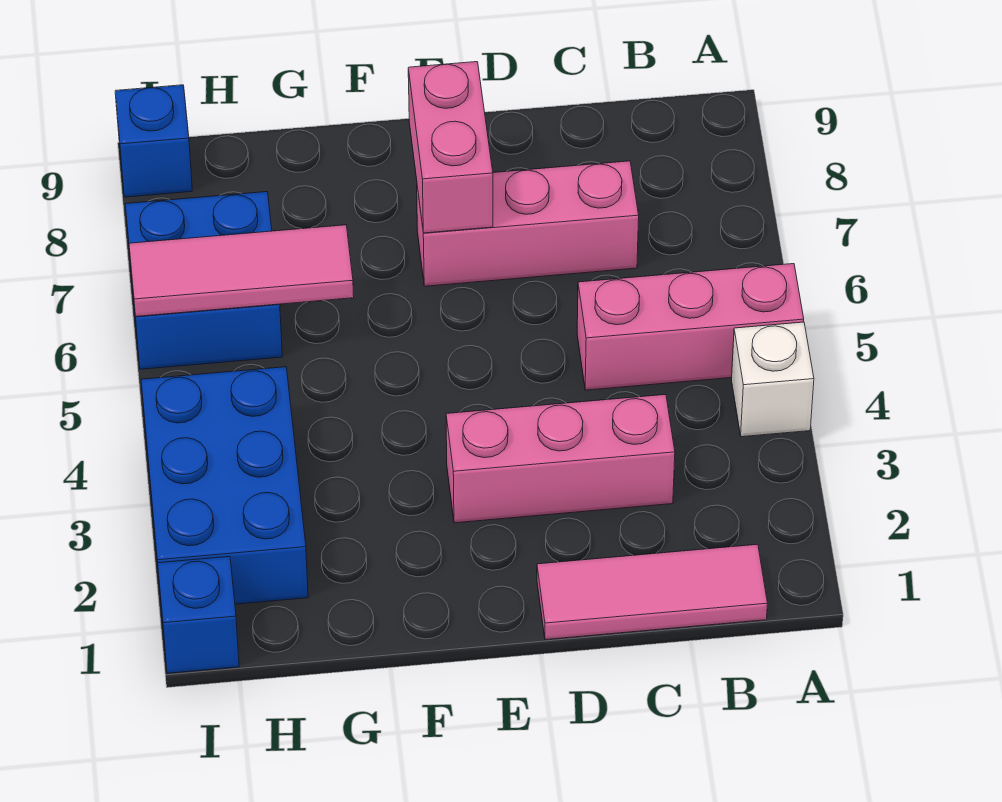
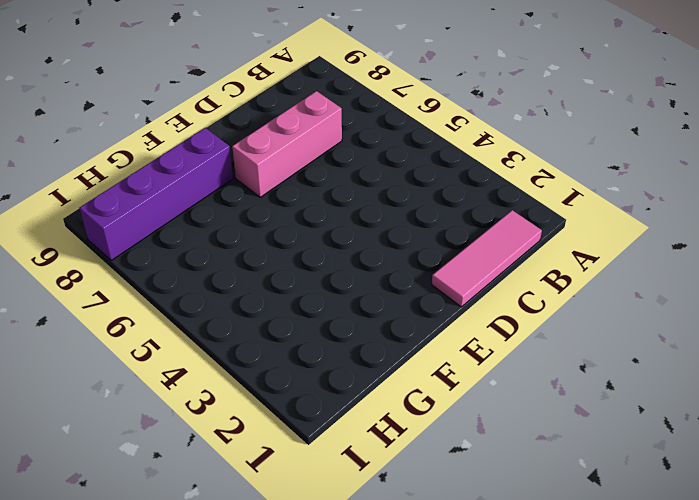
purple brick F8:I8 level 1 -> none
none -> white brick A4 level 1
none -> pink brick A5:C5 level 1

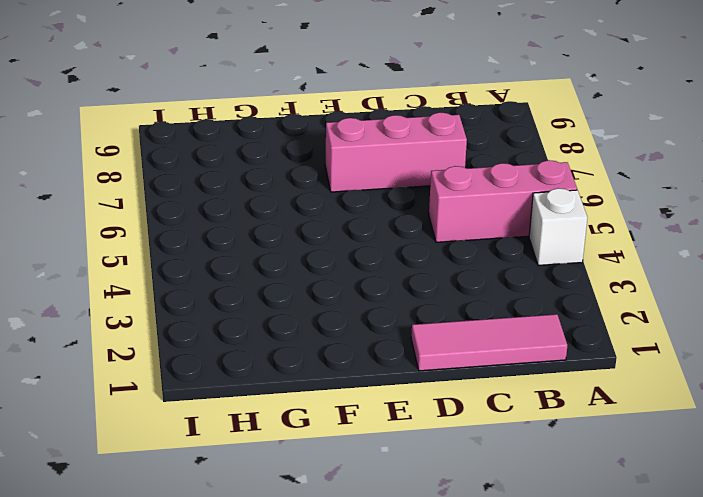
none -> pink brick C3:E3 level 1
none -> blue brick H2:I4 level 1

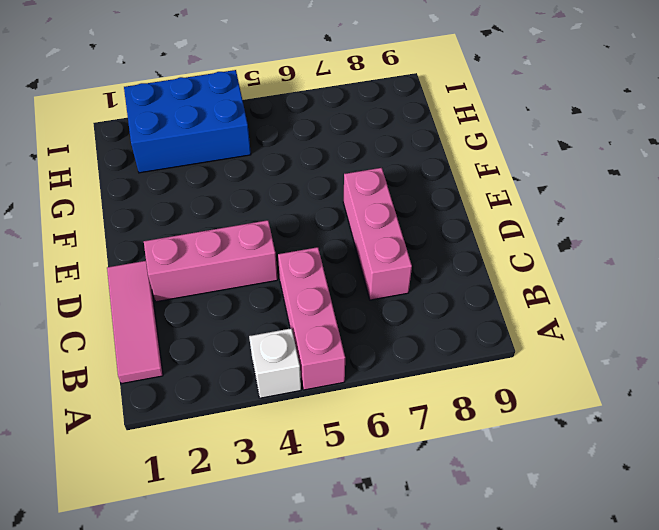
pink brick D2:D4 level 1 -> pink brick C3:E3 level 1
none -> blue brick H6:I7 level 1
none -> blue brick I1 level 1

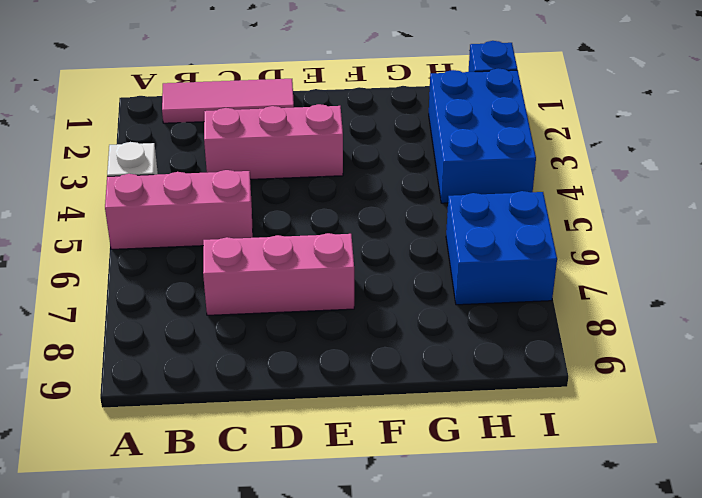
none -> blue brick I9 level 1
none -> pink brick E7:E8 level 2

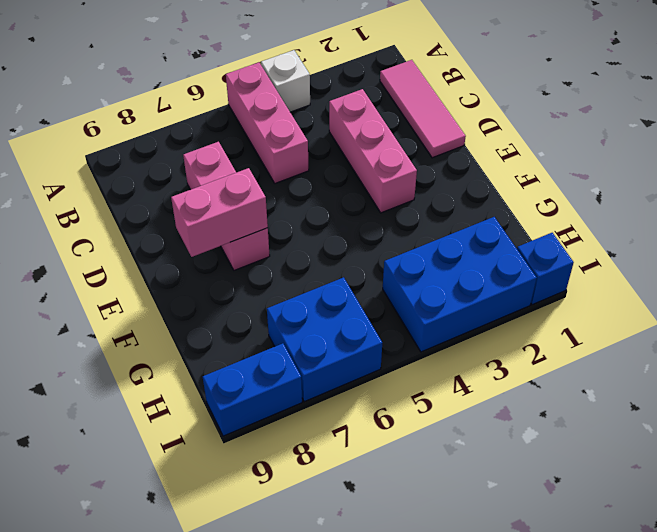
blue brick I8:I9 level 1 -> blue brick I9 level 1
none -> pink tile G6:I6 level 2

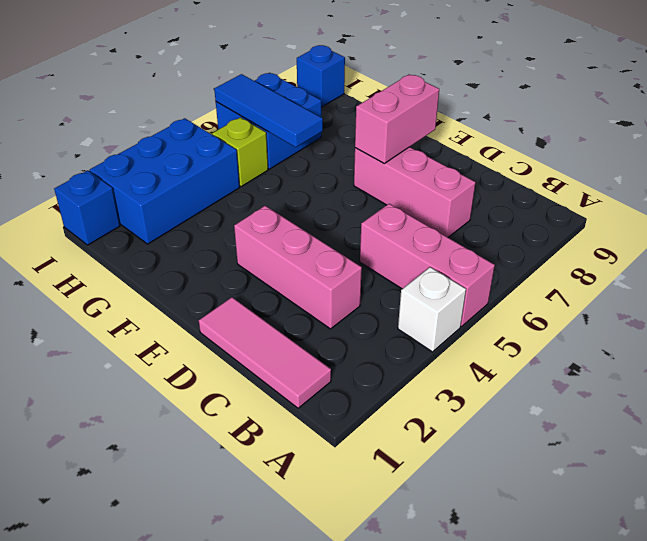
blue tile G6:I6 level 2 -> pink tile G6:I6 level 2
lime brick H5 level 1 -> none

